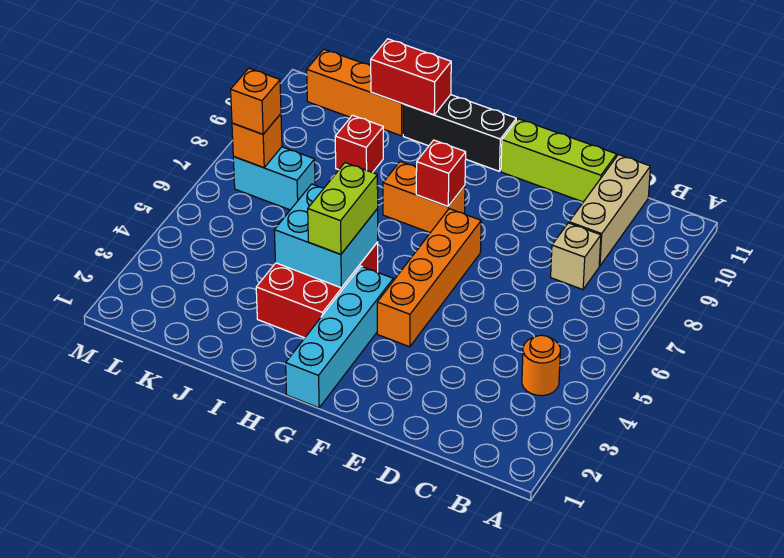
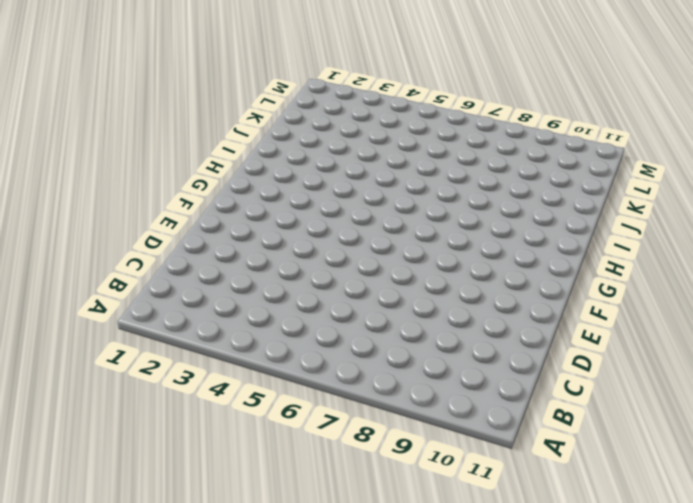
none -> orange round brick B4 level 1
none -> tan brick C8 level 1
none -> tan brick C9:C11 level 1

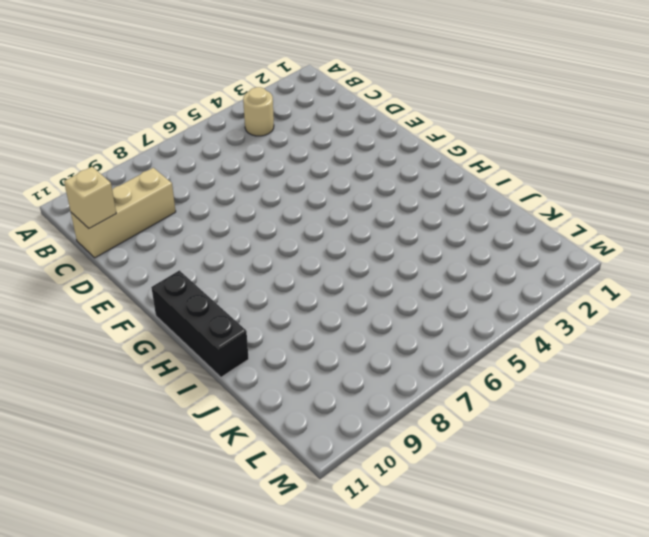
tan round brick B4 level 1 -> orange round brick B4 level 1
tan brick C11 level 2 -> tan brick C8 level 1
none -> lime brick D11:F11 level 1
none -> orange brick F4:F7 level 1
none -> cyan brick G1:G4 level 1

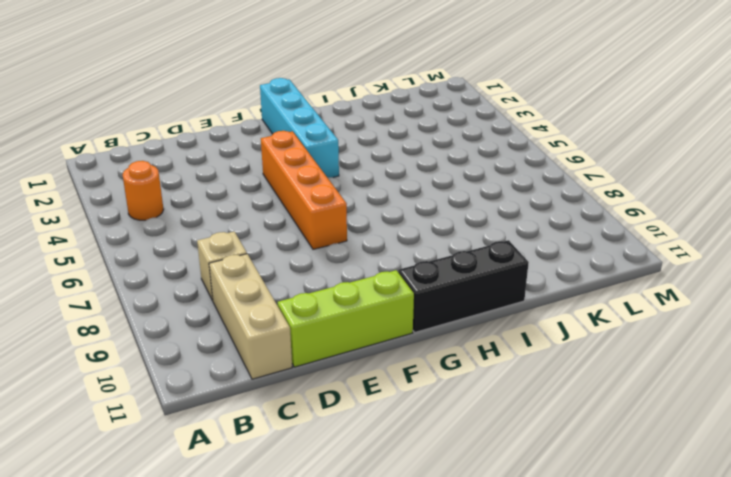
none -> orange brick G8:H8 level 1
none -> red brick H3:I5 level 1
none -> red brick J9 level 1

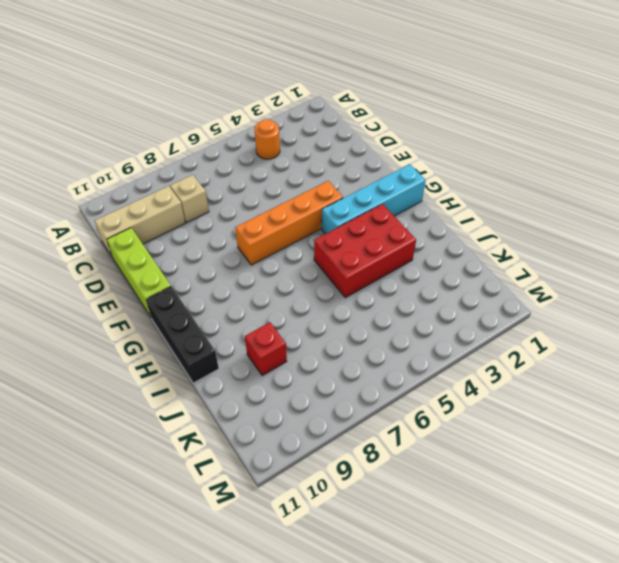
none -> orange brick G8:H8 level 1
none -> orange brick J11:L11 level 1
none -> cyan brick K7:L7 level 1

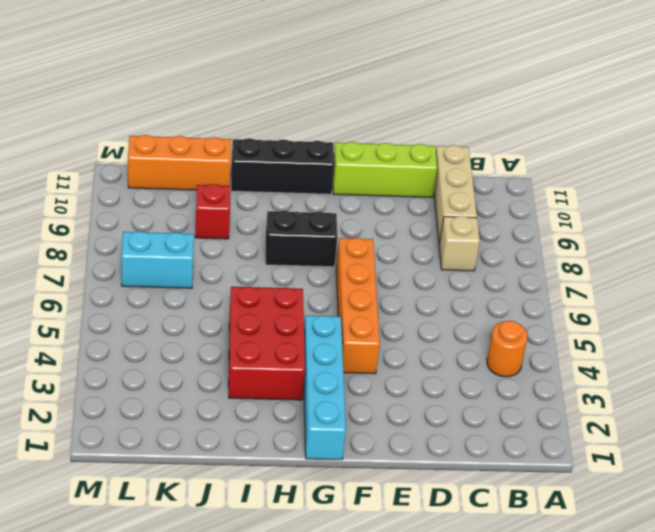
black brick G8:H8 level 1 -> orange brick G8:H8 level 1
none -> red brick G8 level 2
none -> cyan brick H4:I5 level 2
none -> red brick I11:J11 level 2

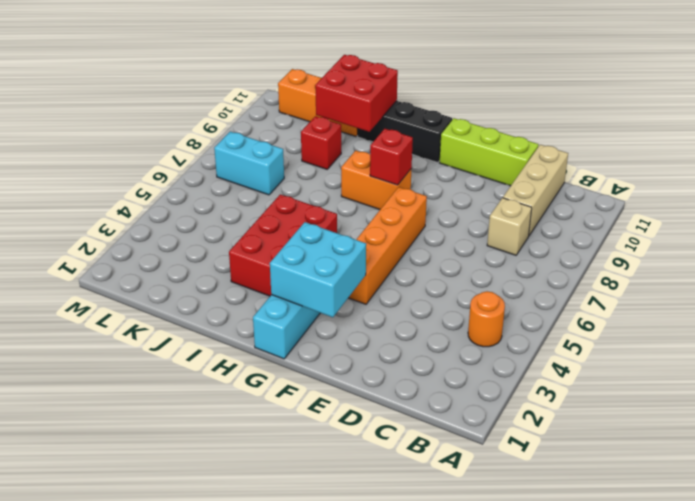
cyan brick F2:G3 level 2 -> cyan brick H4:I5 level 2
red brick I10:J11 level 2 -> red brick I11:J11 level 2
none -> orange brick L7 level 2
none -> lime brick H4:H5 level 3
none -> orange brick L7 level 3

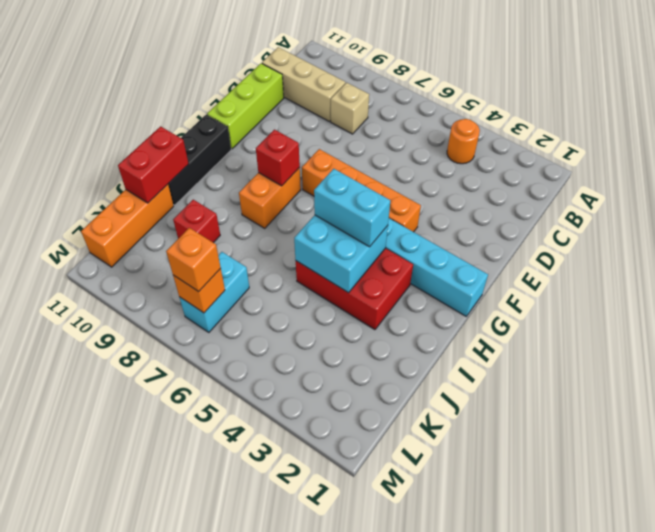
cyan brick H4:H5 level 3 -> lime brick H4:H5 level 3

